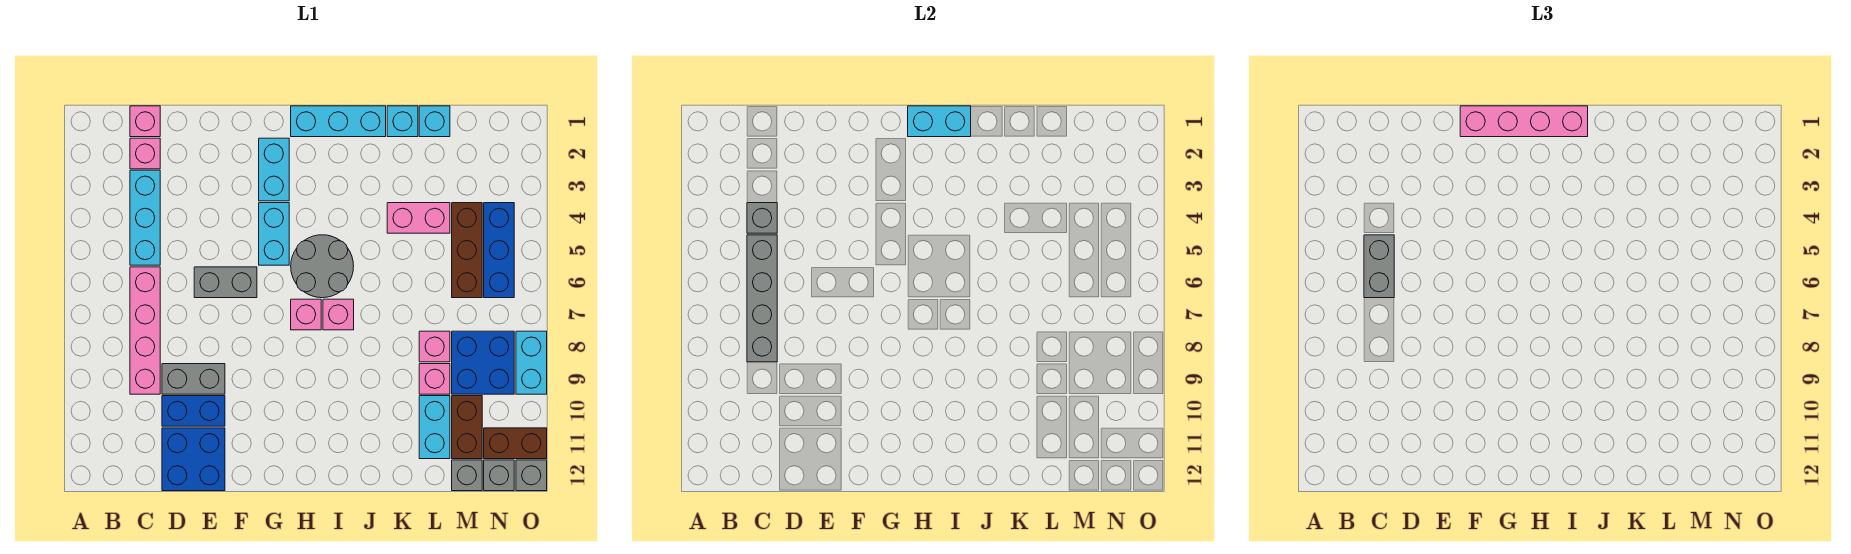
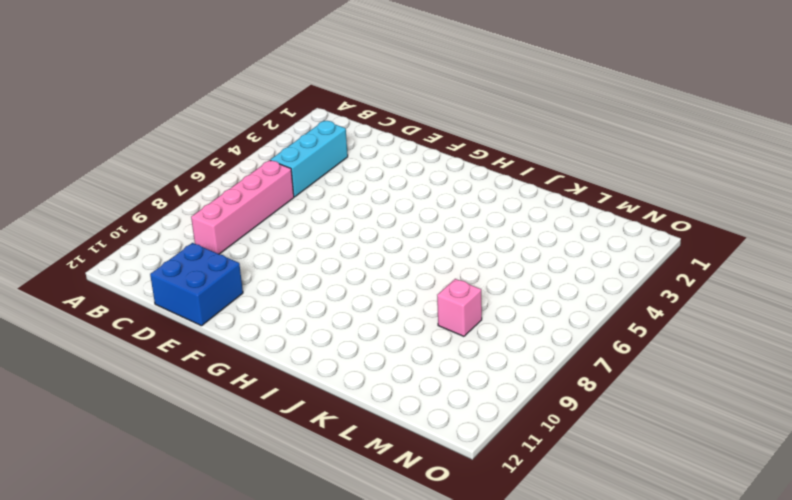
none -> pink brick C1 level 1
none -> pink brick C2 level 1
none -> grey brick D9:E9 level 1
none -> blue brick D10:E10 level 1

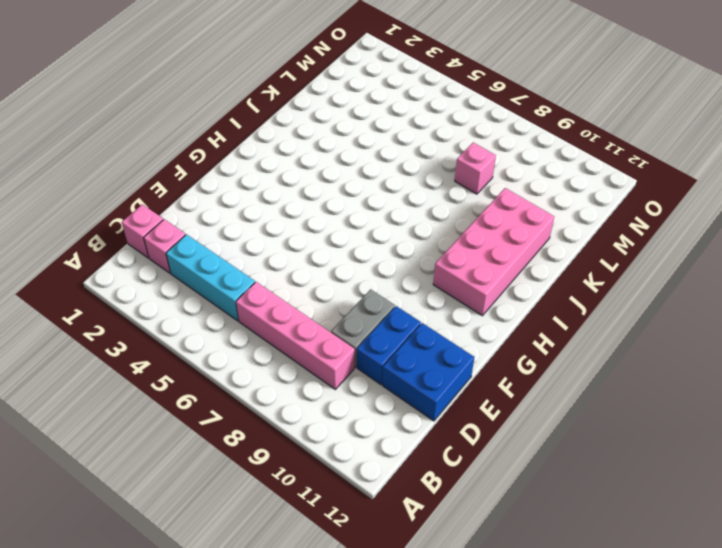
pink brick H10:K11 level 1 -> none
none -> grey brick E6:F6 level 1
none -> cyan brick G2:G3 level 1
none -> cyan brick G4:G5 level 1
none -> cyan brick H1:J1 level 1

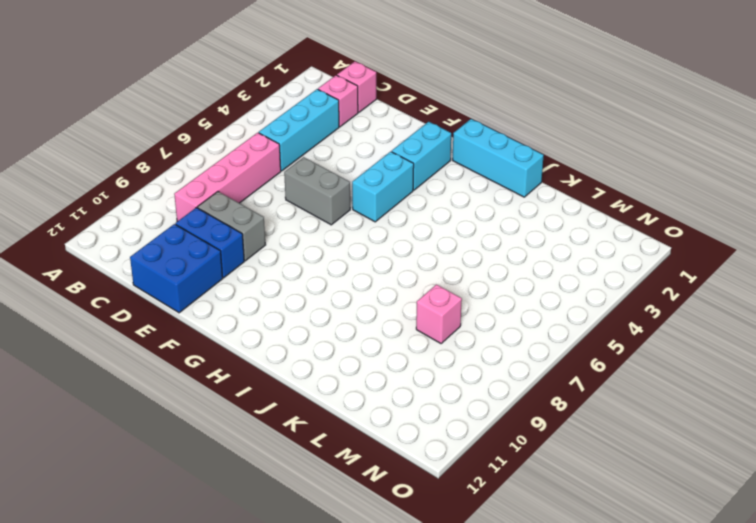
none -> grey round brick H5:I6 level 1
none -> pink brick H7 level 1
none -> pink brick I7 level 1
none -> cyan brick K1 level 1

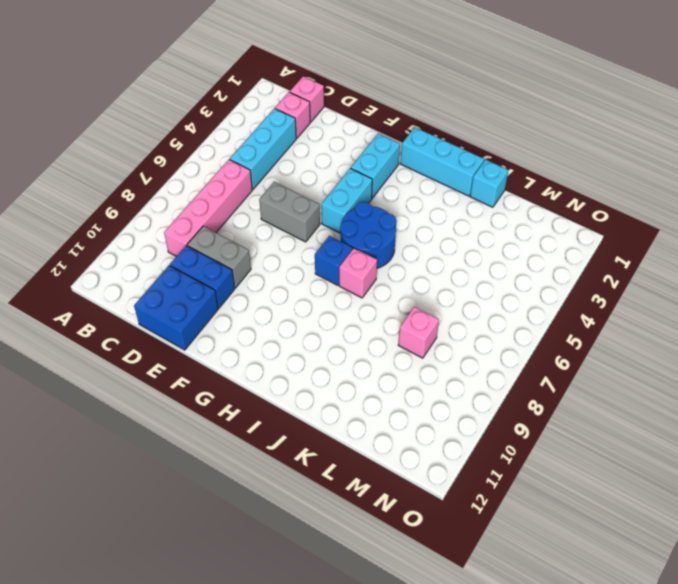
blue round brick H5:I6 level 1 -> grey round brick H5:I6 level 1
blue brick H7 level 1 -> pink brick H7 level 1
none -> pink brick K4:L4 level 1
none -> cyan brick L1 level 1
none -> pink brick L9 level 1
none -> cyan brick L10:L11 level 1

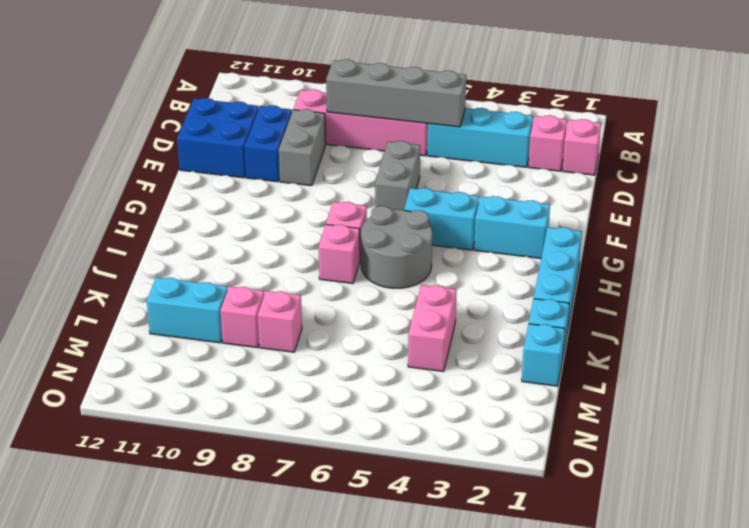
none -> brown brick M4:M6 level 1
none -> blue brick M8:N9 level 1
none -> brown brick M10:M11 level 1
none -> grey brick M12 level 1

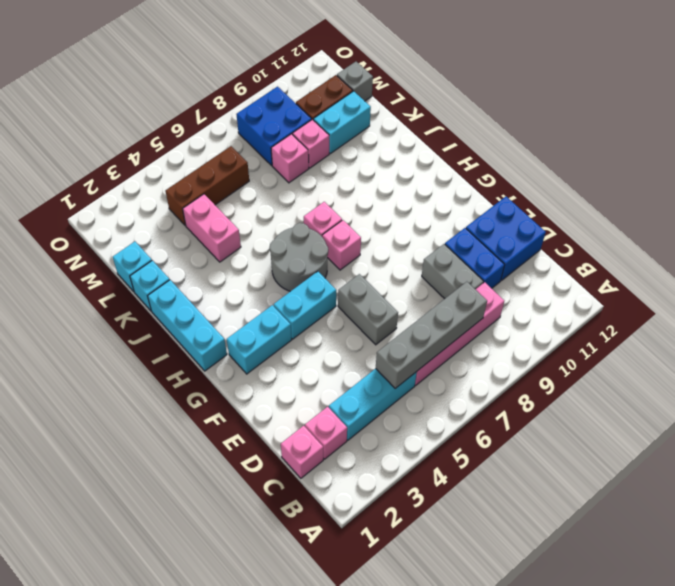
none -> blue brick N4:N6 level 1
none -> brown brick N11:O11 level 1
none -> grey brick N12 level 1
none -> cyan brick O8:O9 level 1

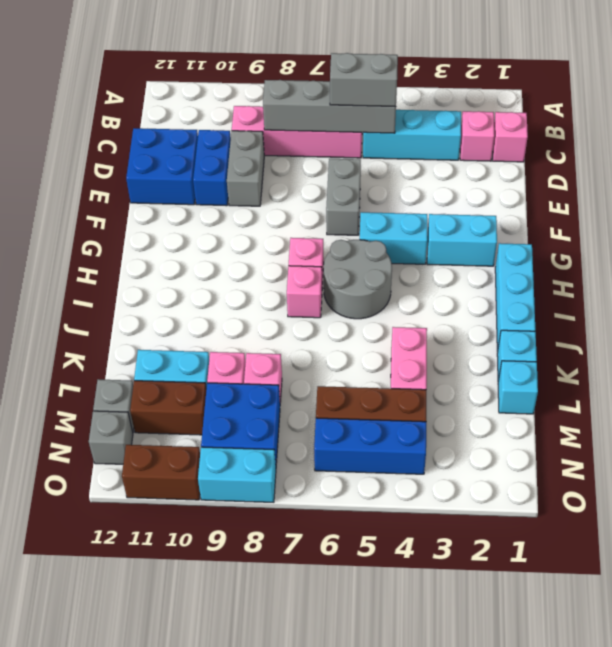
brown brick O10:O11 level 1 -> brown brick N11:O11 level 1
none -> grey brick O12 level 1
none -> grey brick C4 level 2
none -> cyan brick H1:I1 level 2
none -> pink brick F1:I1 level 3

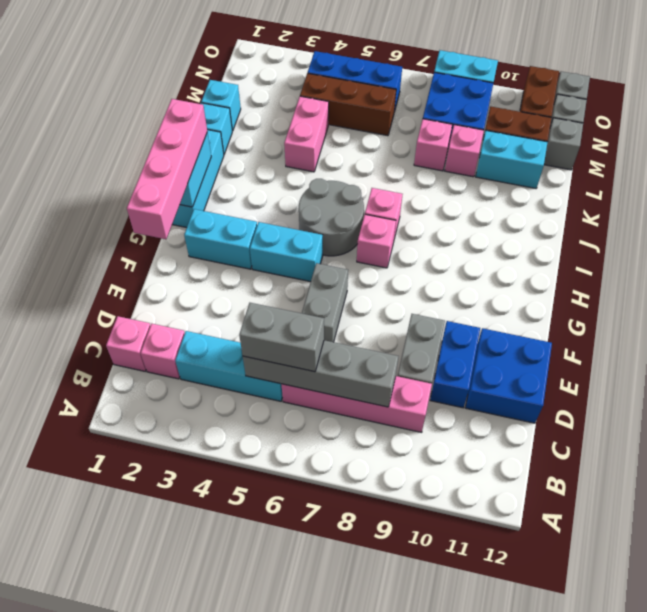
none -> grey brick C4 level 2

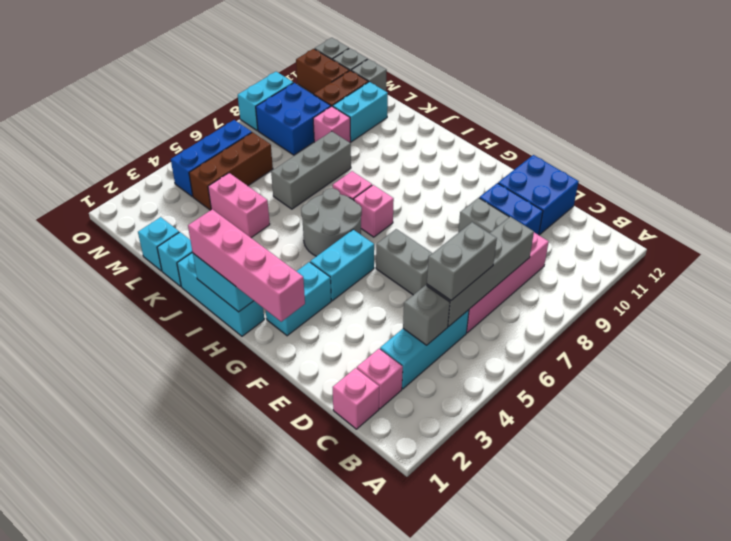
grey brick K6:K8 level 1 -> none
none -> pink brick L8 level 1

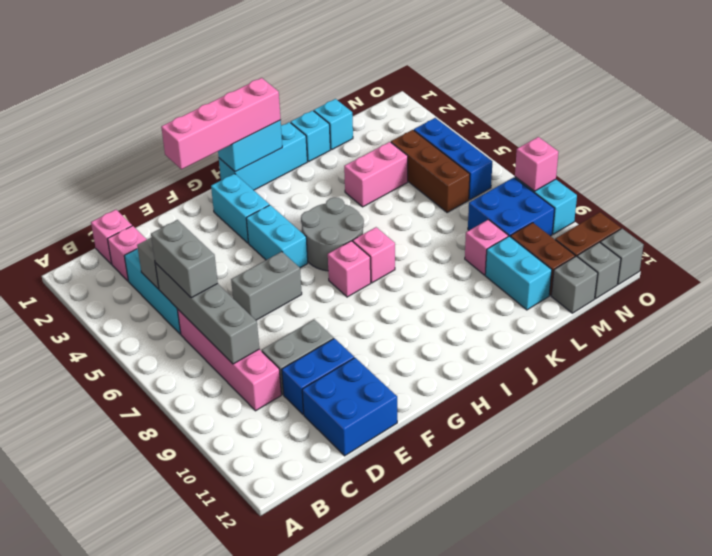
pink brick O8 level 2 -> pink brick L8 level 1

